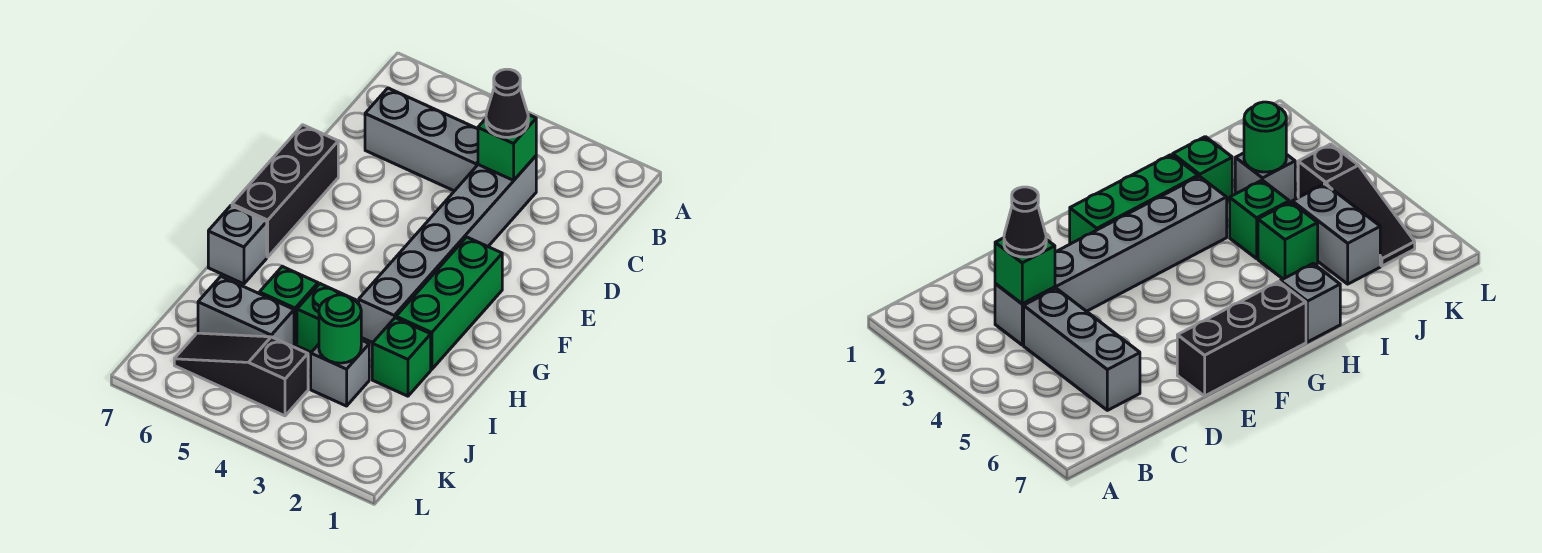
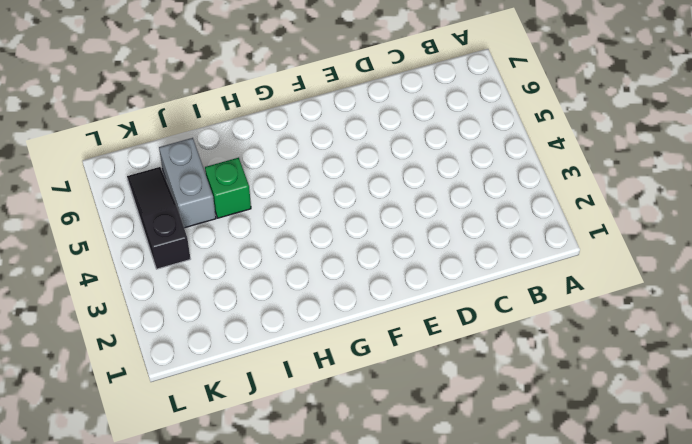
none -> grey brick C3:H3 level 1
none -> grey brick C4:C6 level 1
none -> black brick E7:G7 level 1

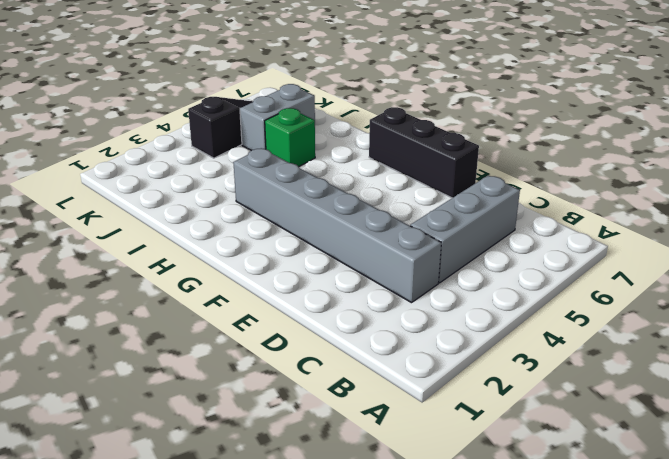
none -> green brick F2:H2 level 1
none -> grey brick H7 level 1
none -> green brick I2 level 1

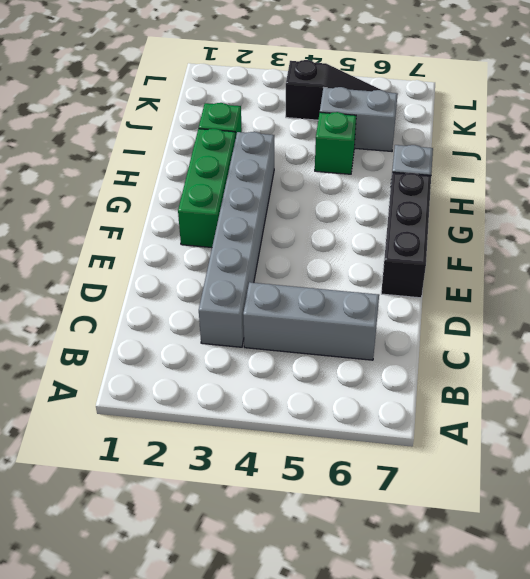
none -> green brick I4 level 1
none -> grey brick J3 level 1
none -> green brick C3 level 2

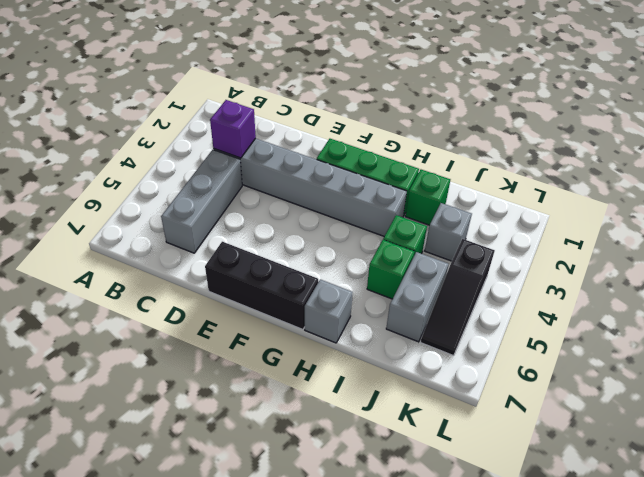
purple brick C3 level 2 -> green brick C3 level 2
none -> green round brick J3 level 2
none -> black cone C3 level 3

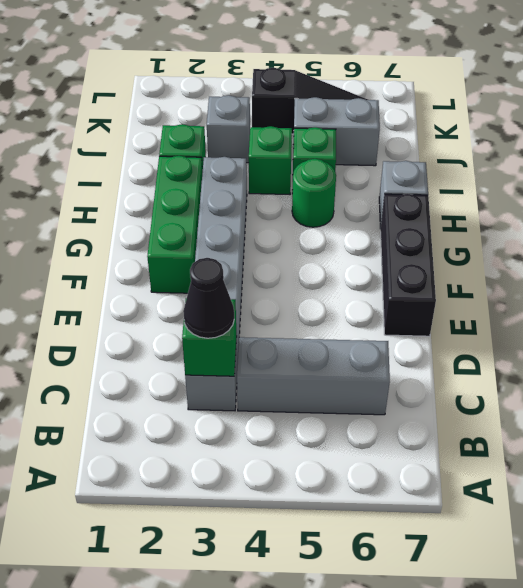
green round brick H5 level 1 -> green round brick J3 level 2

